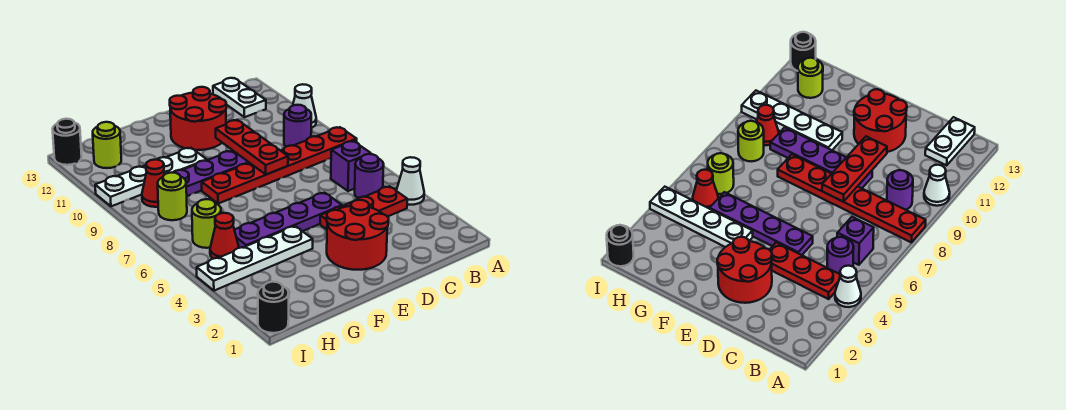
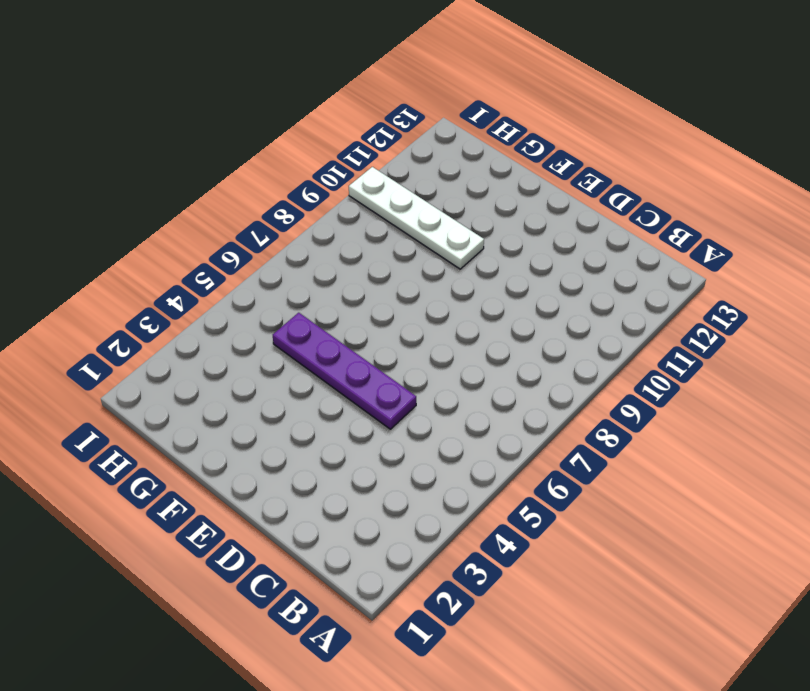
none -> white cone A4 level 1
none -> red plate A8:F8 level 1
none -> white cone A10 level 1

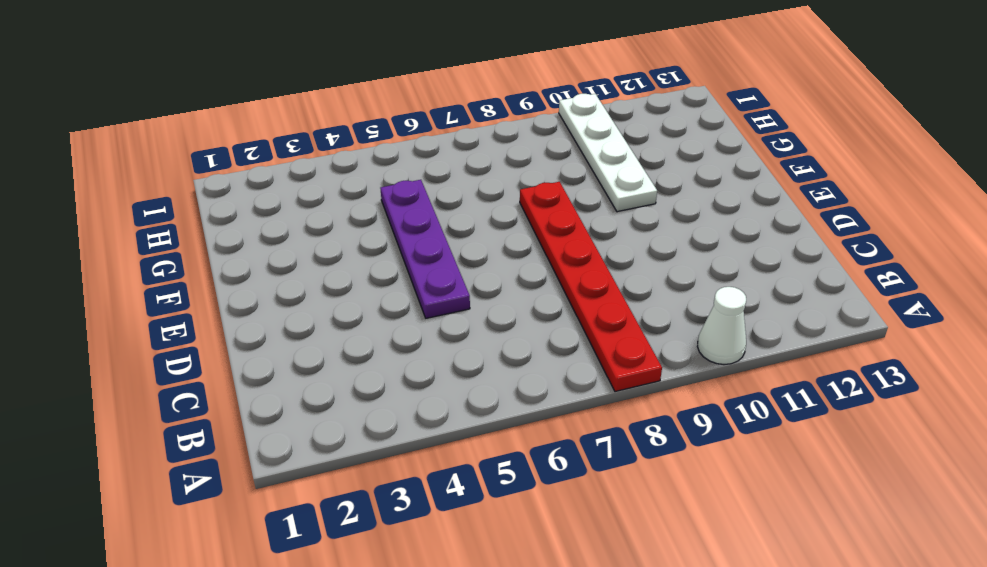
none -> white cone A4 level 1
none -> red plate B4:D4 level 1
none -> purple round brick B5 level 1

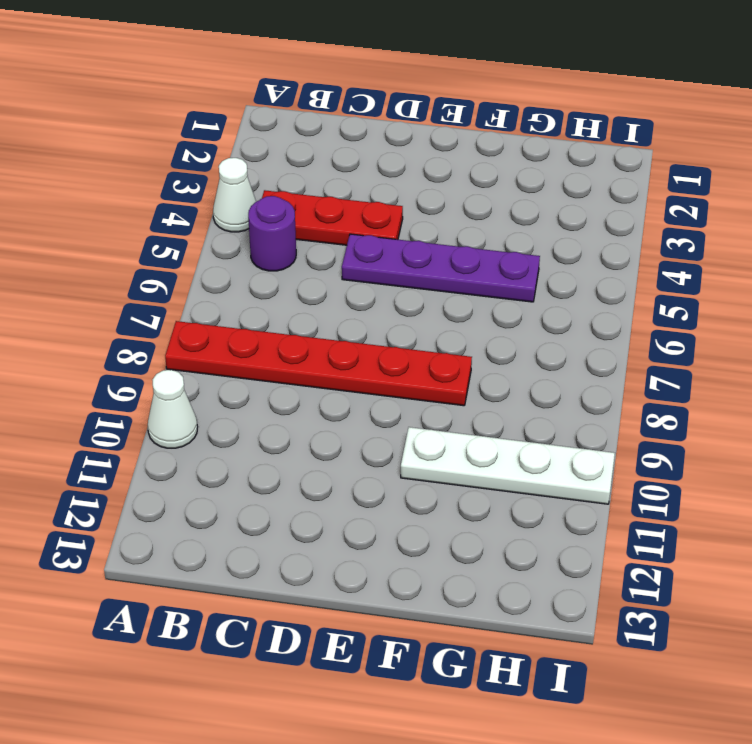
none -> purple brick B6 level 1
none -> purple round brick B9 level 1
none -> white plate B12:B13 level 1

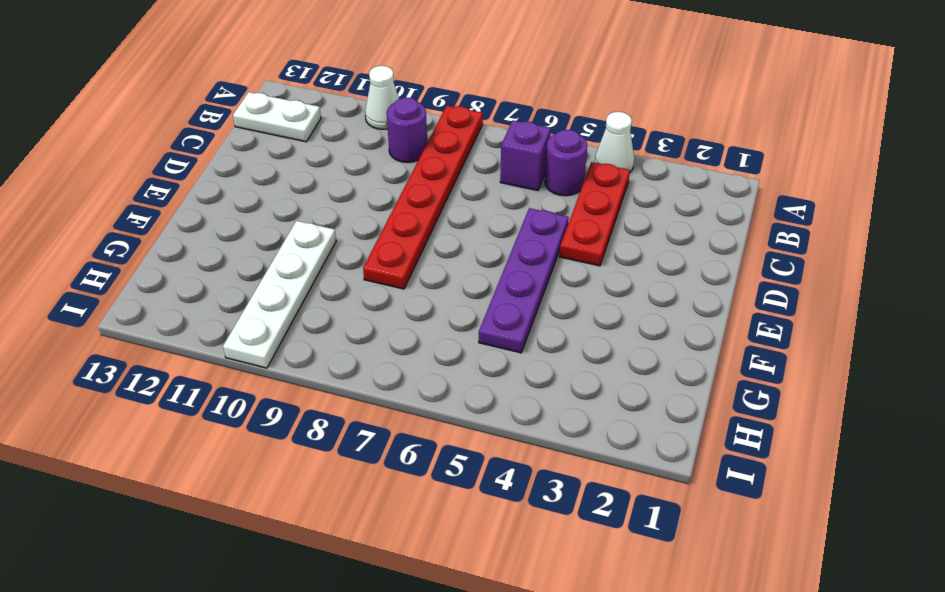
none -> red round brick D2:E3 level 1
none -> purple plate D9:G9 level 1
none -> red round brick D11:E12 level 1

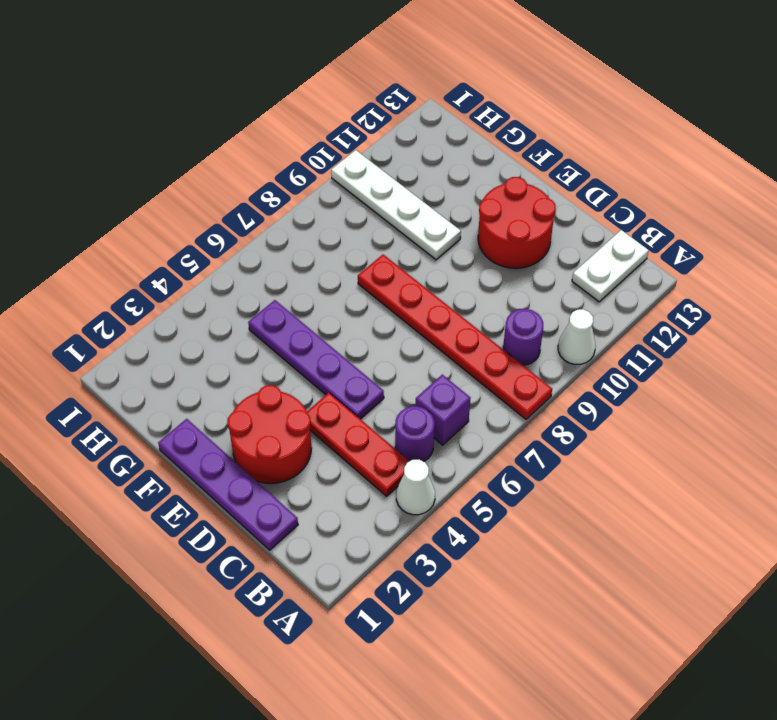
purple plate C1:F1 level 1 -> purple plate D9:G9 level 1
none -> white plate F4:I4 level 1
none -> red cone H5 level 1
none -> lime round brick H6 level 1

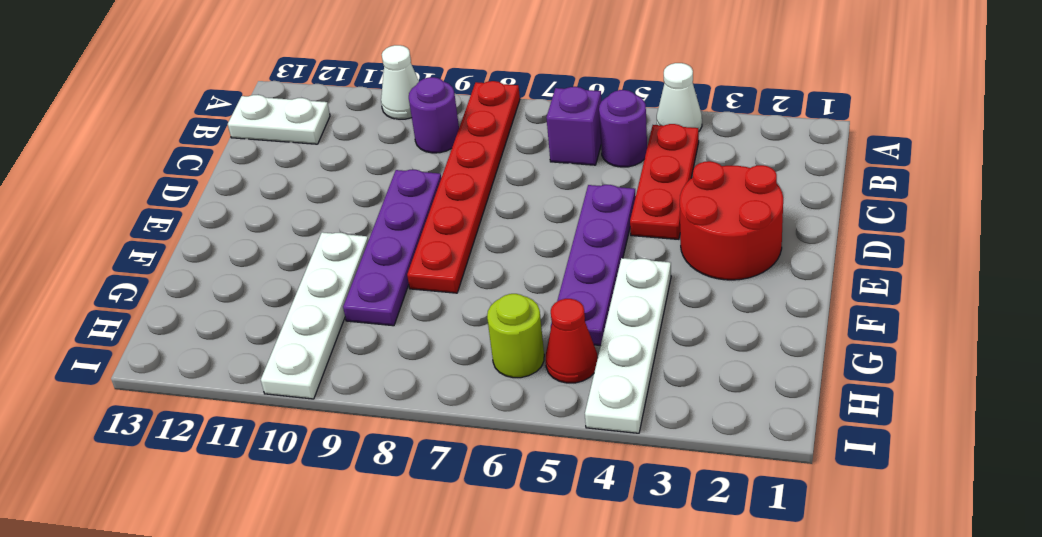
none -> red round brick D11:E12 level 1
none -> lime round brick H8 level 1
none -> red cone H9 level 1

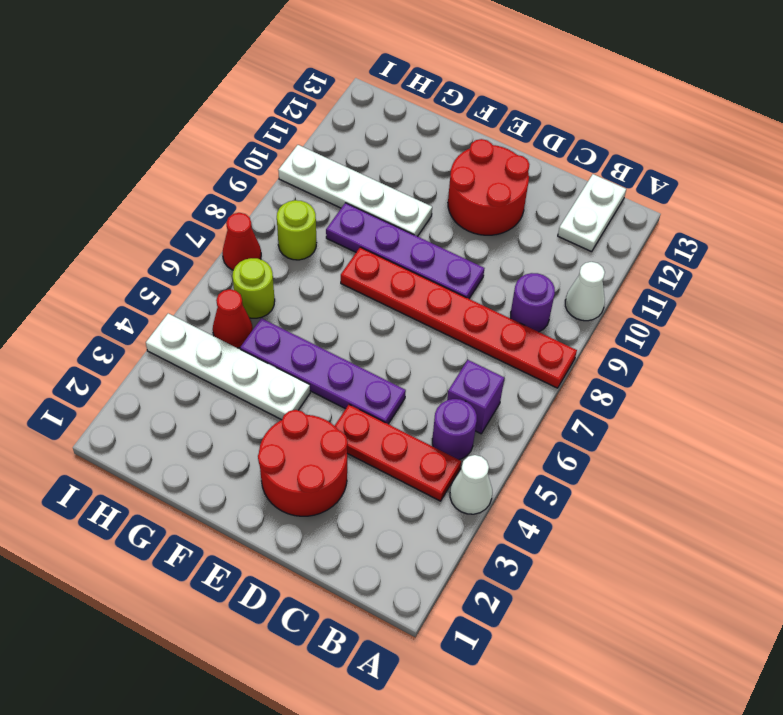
red cone I7 level 1 -> red cone H9 level 1
none -> lime round brick H12 level 1
none -> black round brick I1 level 1
none -> black round brick I13 level 1

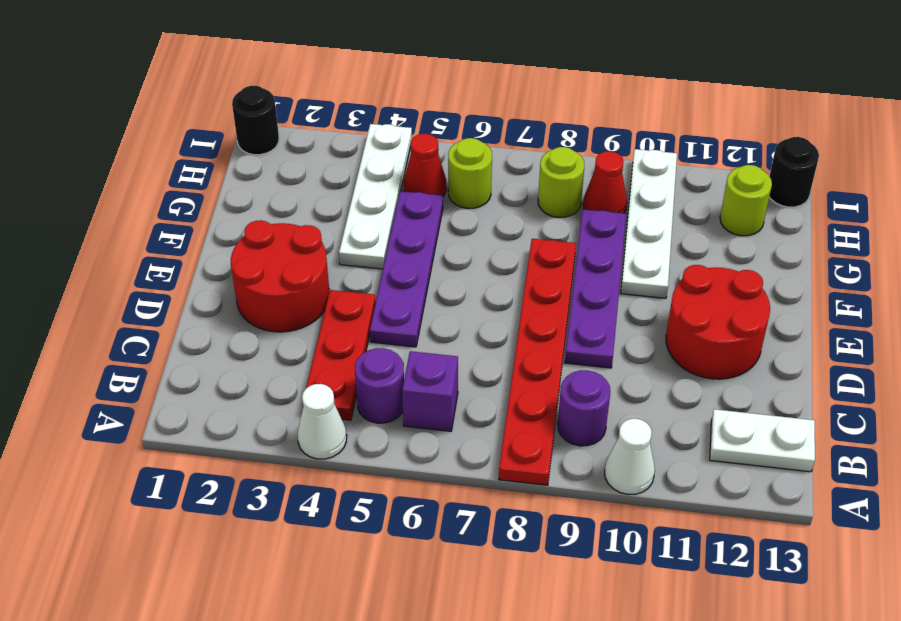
none -> red plate D8:D10 level 2

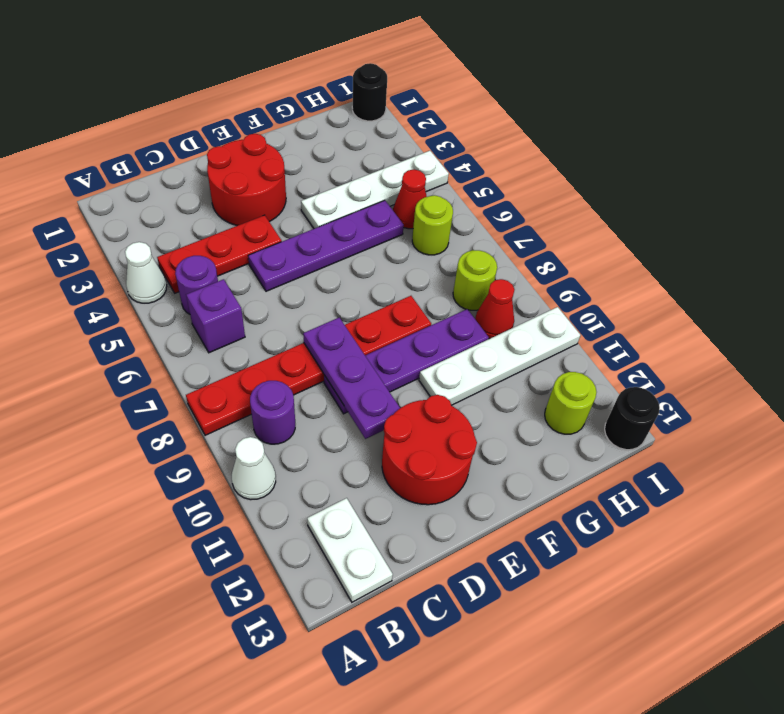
purple plate D8:D10 level 2 -> red plate D8:D10 level 2

